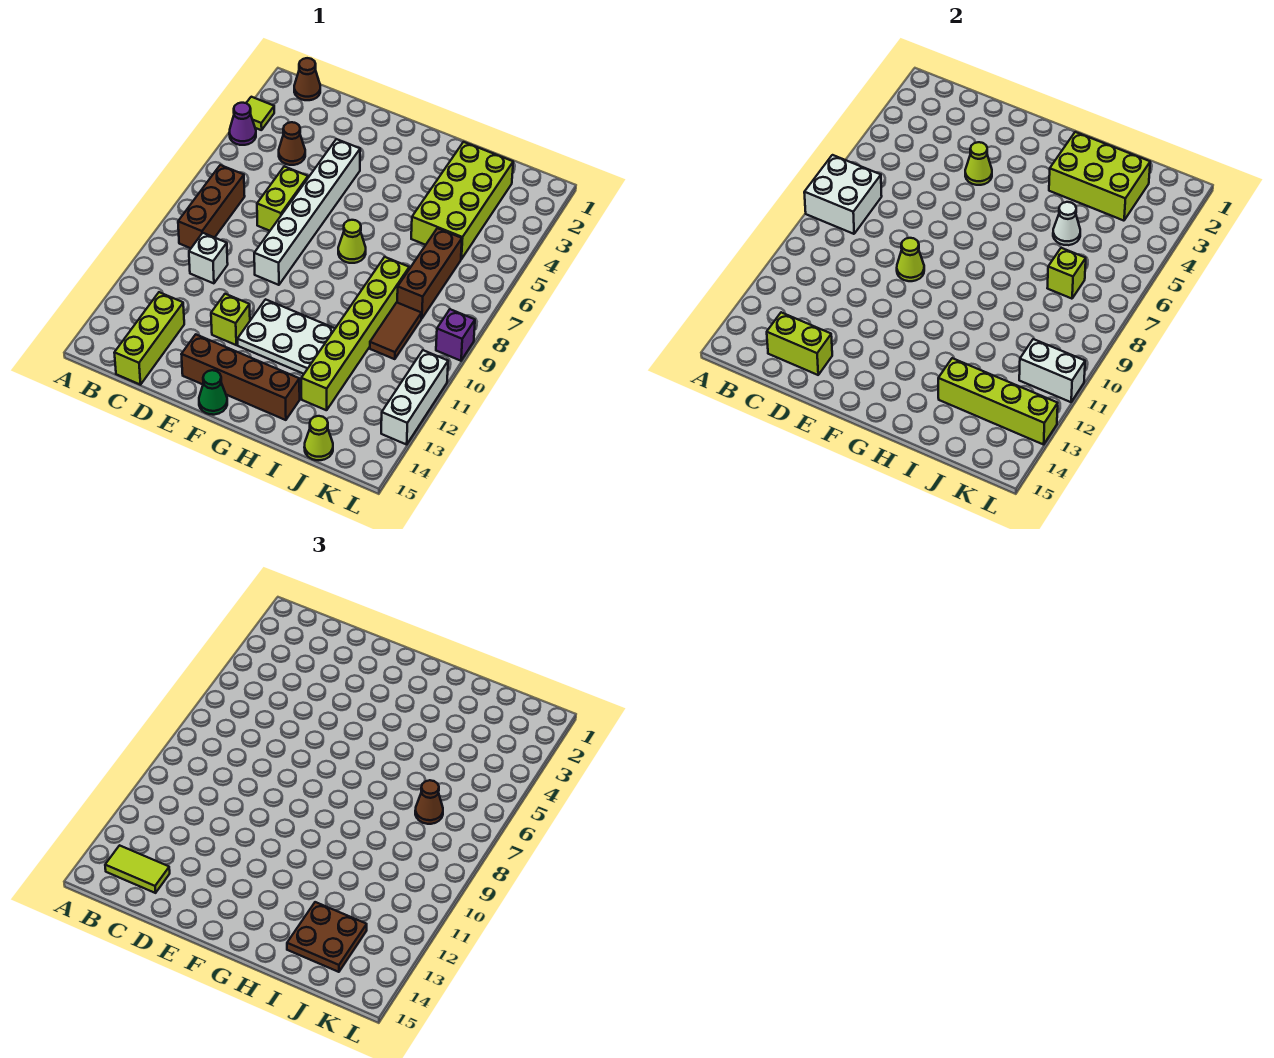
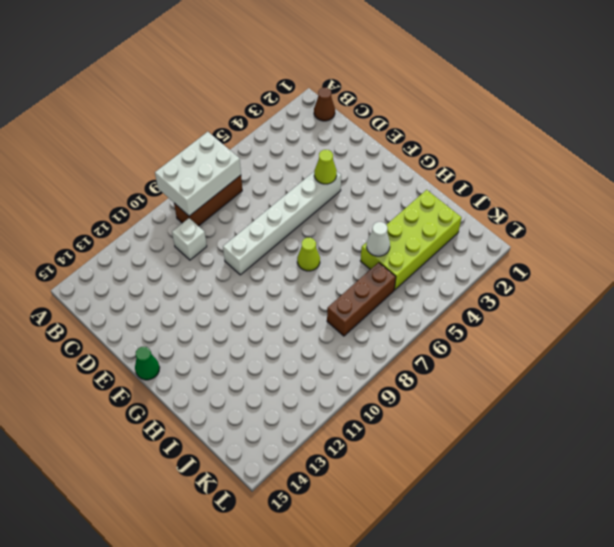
white brick A7:B9 level 2 -> white brick A7:B8 level 2
none -> lime tile A3 level 1
none -> purple cone A4 level 1
none -> brown cone C4 level 1
none -> lime brick C13:C15 level 1

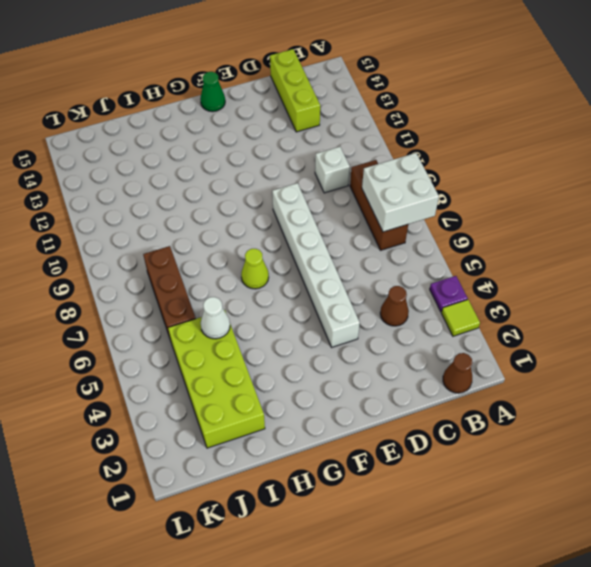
purple plate A4 level 1 -> purple cone A4 level 1
none -> lime brick D6:D7 level 1
none -> lime brick E12 level 1
none -> brown brick E14:H14 level 1
none -> white plate F11:H12 level 1

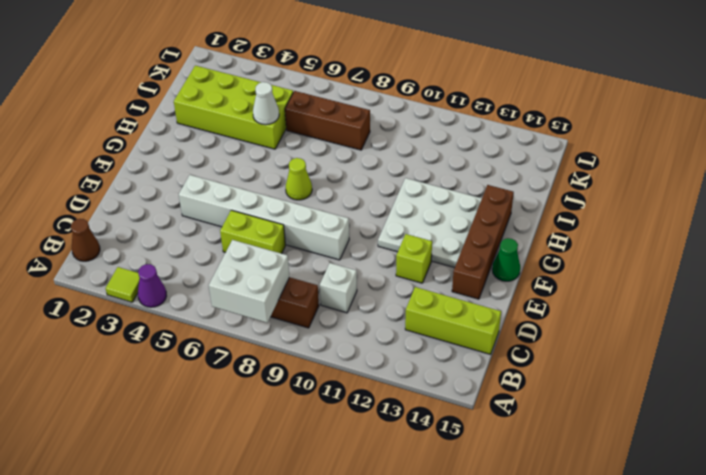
white plate F11:H13 level 1 -> white plate F11:H12 level 1
none -> brown cone C4 level 1
none -> lime brick I8:I13 level 1
none -> brown tile J9:J10 level 1
none -> lime cone J15 level 1

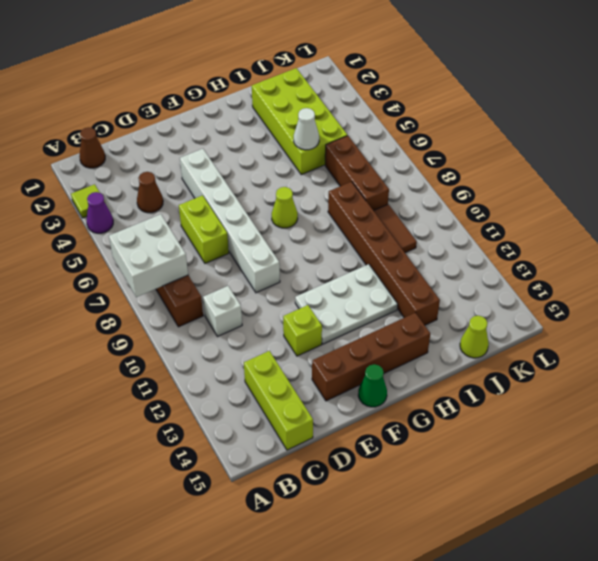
brown brick I8:I13 level 1 -> lime brick I8:I13 level 1
none -> purple brick L9 level 1
none -> white brick L11:L13 level 1
none -> lime brick C14:D14 level 2
none -> lime cone E4 level 2

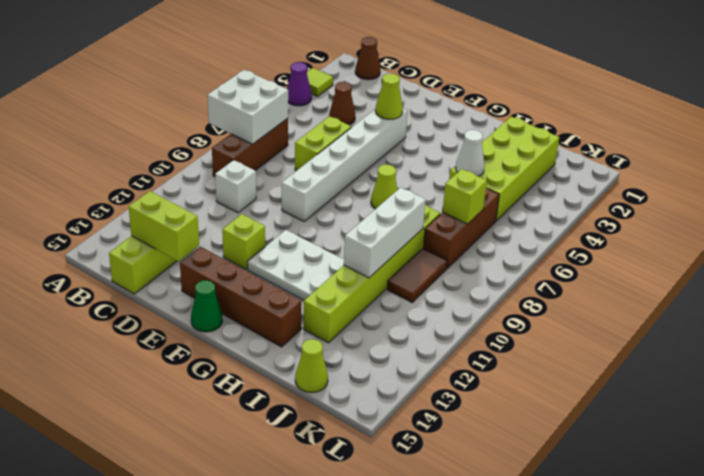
white brick I9:I11 level 2 -> white brick L11:L13 level 1
none -> purple brick L9 level 1
none -> lime cone E9 level 2
none -> lime brick H2:J3 level 2
none -> lime brick I13:L13 level 2

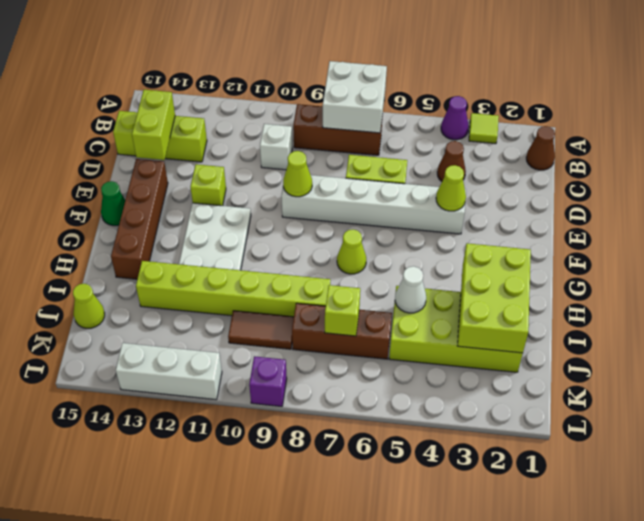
none -> lime brick I13:L13 level 2
none -> white brick K11:L11 level 2
none -> lime tile B14:C14 level 3
none -> brown plate I13:J14 level 3

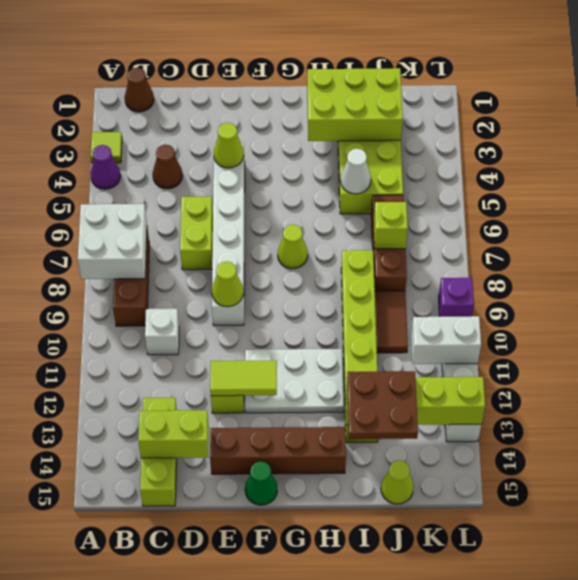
lime tile E12:F12 level 2 -> lime tile B14:C14 level 3
none -> brown cone J7 level 3

